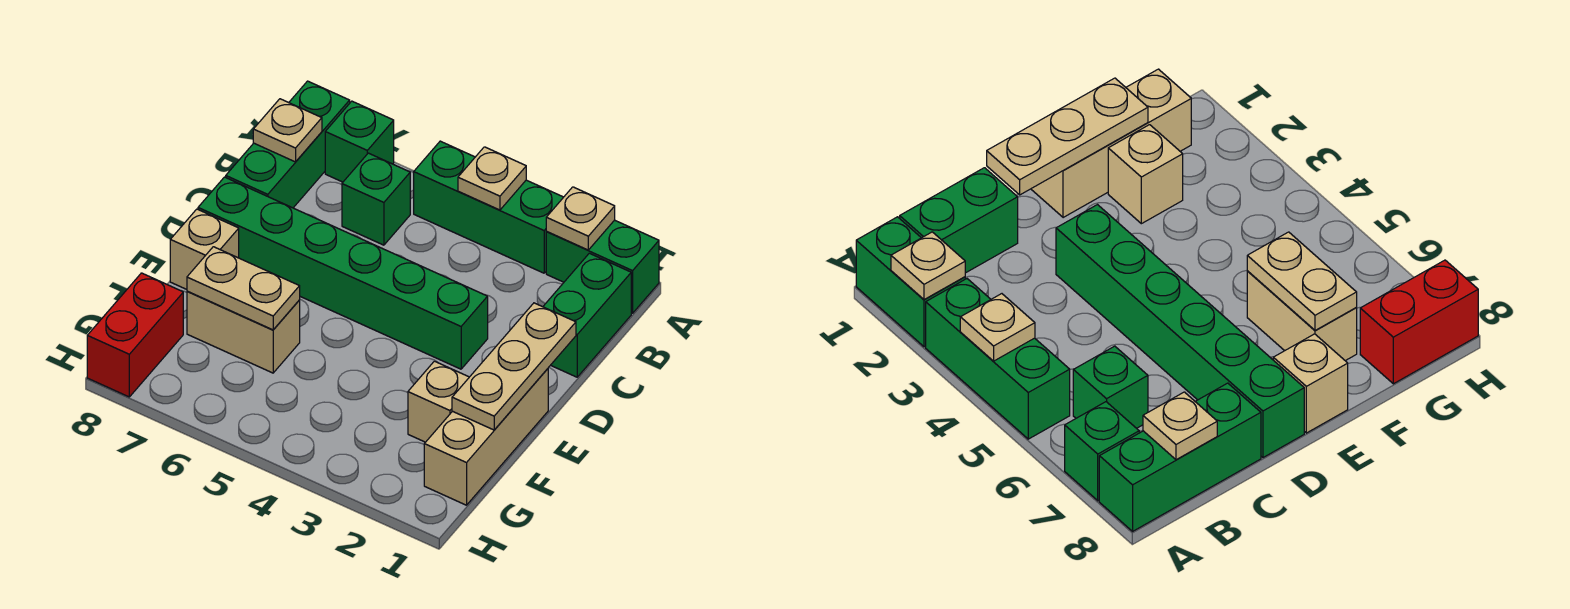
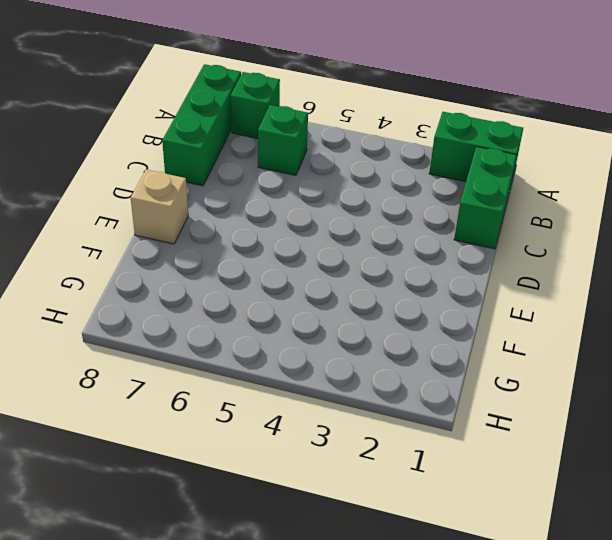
none -> green brick A3:A5 level 1
none -> green brick D3:D8 level 1
none -> tan brick E1:G1 level 1

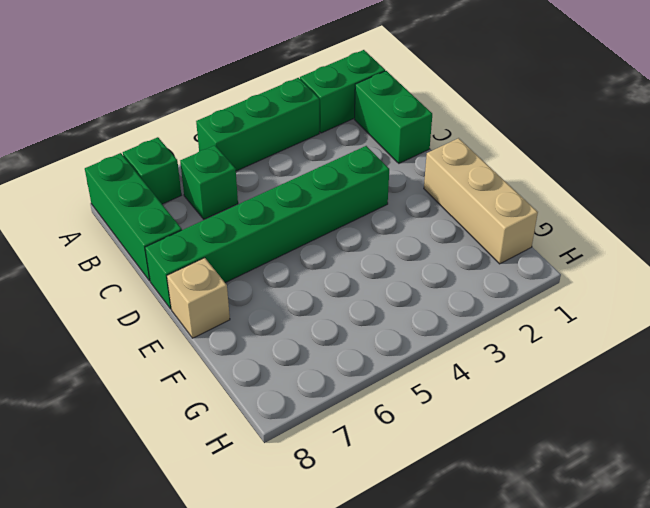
none -> tan brick F2 level 1
none -> tan brick F6:F7 level 1
none -> red brick G8:H8 level 1

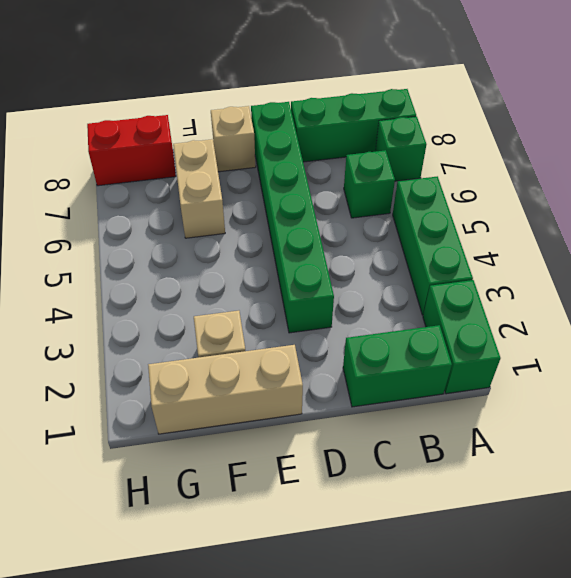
none -> tan plate A2 level 2
none -> tan plate A4 level 2
none -> tan plate B8 level 2

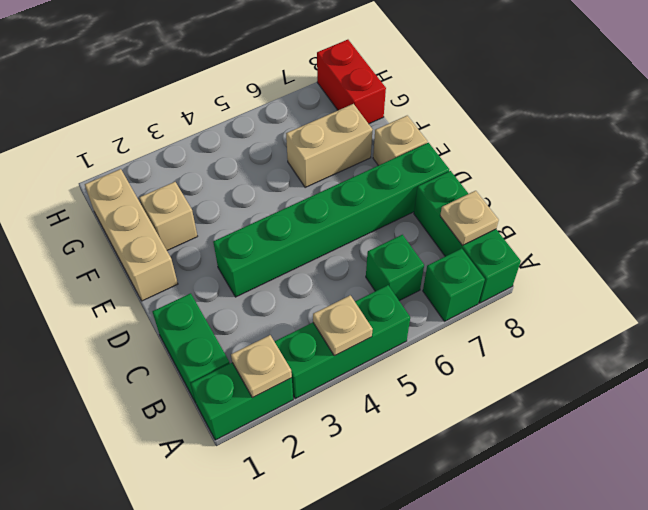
none -> tan plate D1:F1 level 2
none -> tan plate F6:F7 level 2

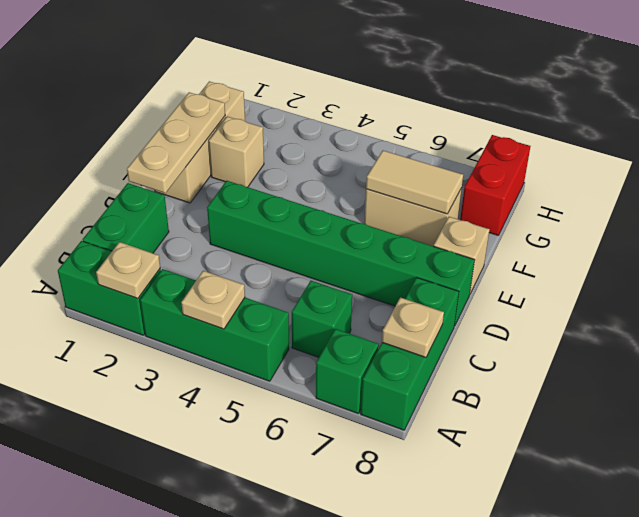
tan tile F6:F7 level 2 -> tan plate F6:F7 level 2

